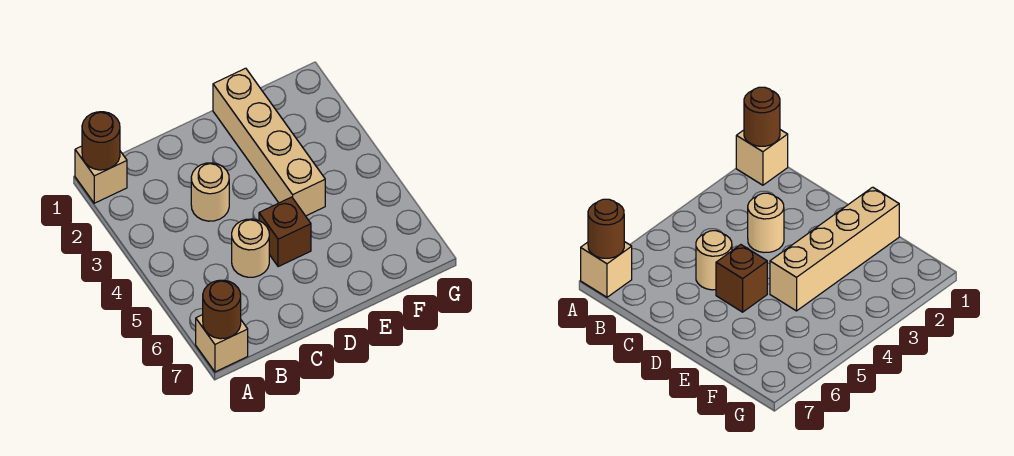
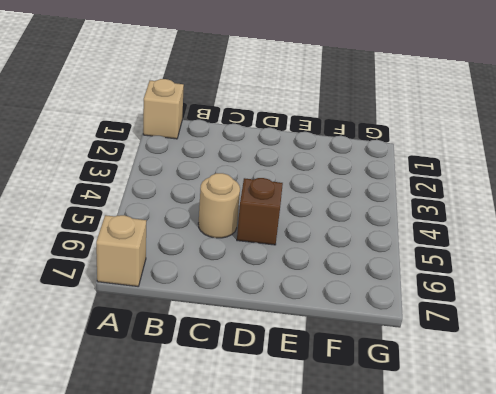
none -> tan round brick C3 level 1
none -> tan brick E1:E4 level 1

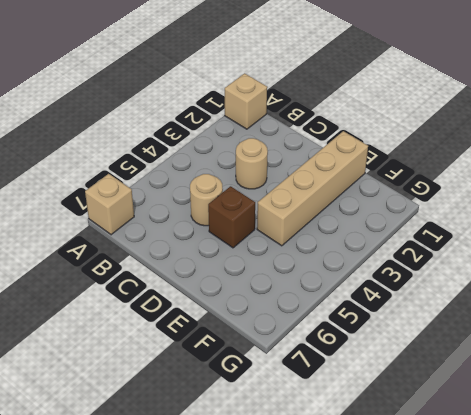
none -> brown round brick A1 level 2
none -> brown round brick A7 level 2

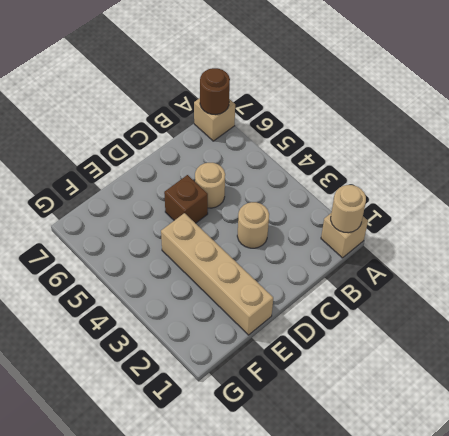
tan round brick A1 level 2 -> brown round brick A1 level 2

